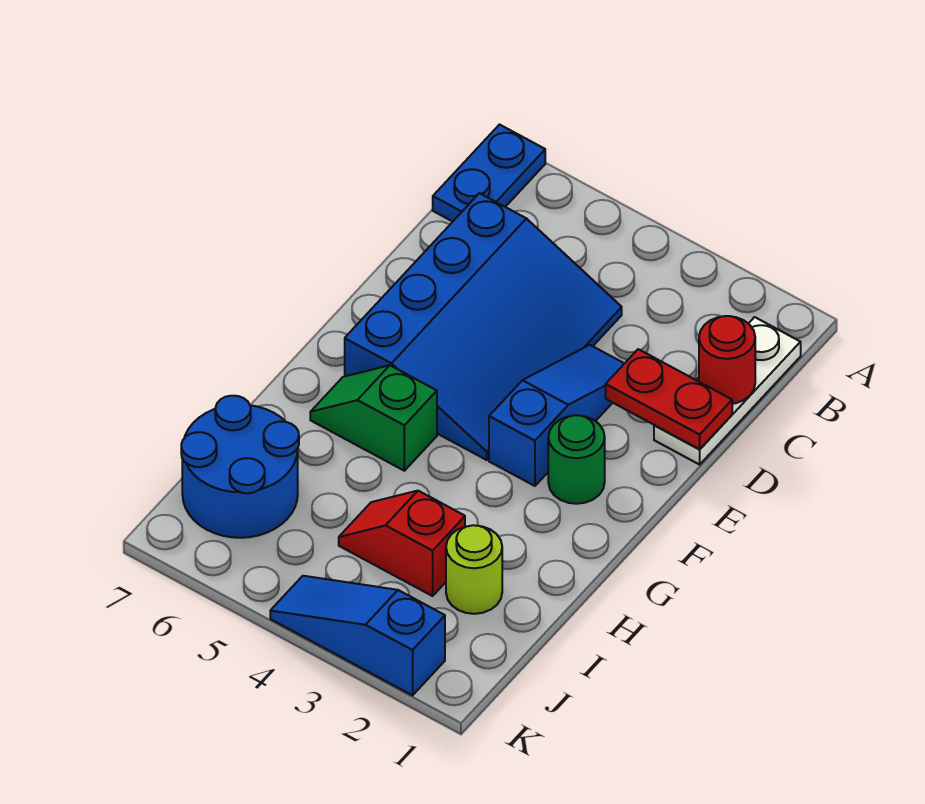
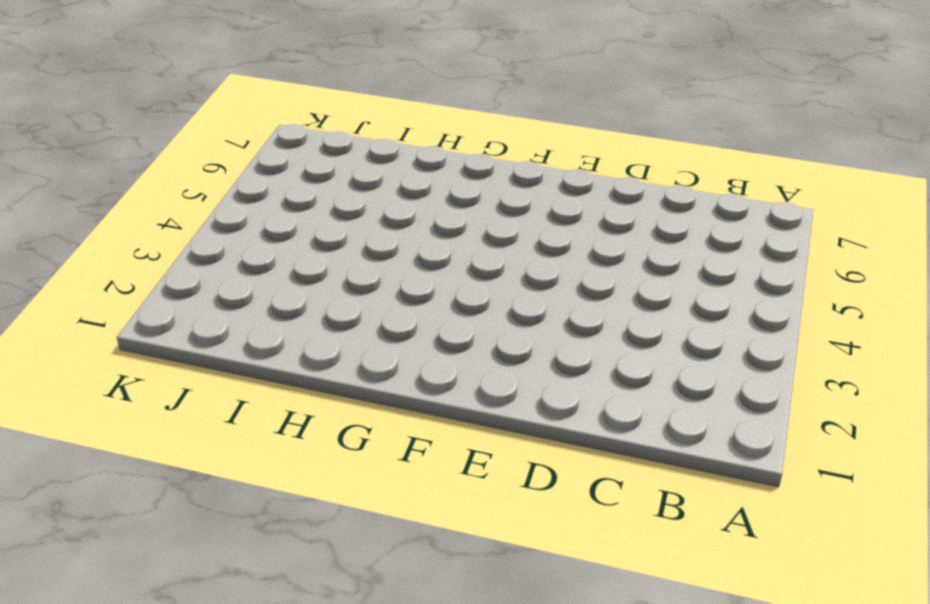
none -> blue plate A7:B7 level 1
none -> white plate B1:D1 level 1
none -> blue slope C4:F6 level 1 top 6

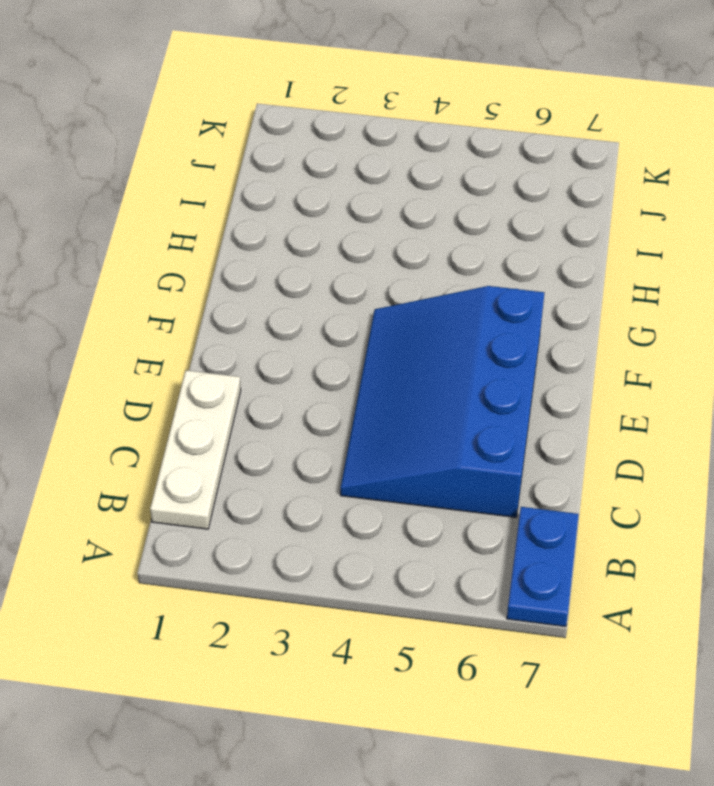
none -> blue slope D3:F3 level 1 top F
none -> green round brick F2 level 1
none -> green slope G5:G6 level 1 top 5

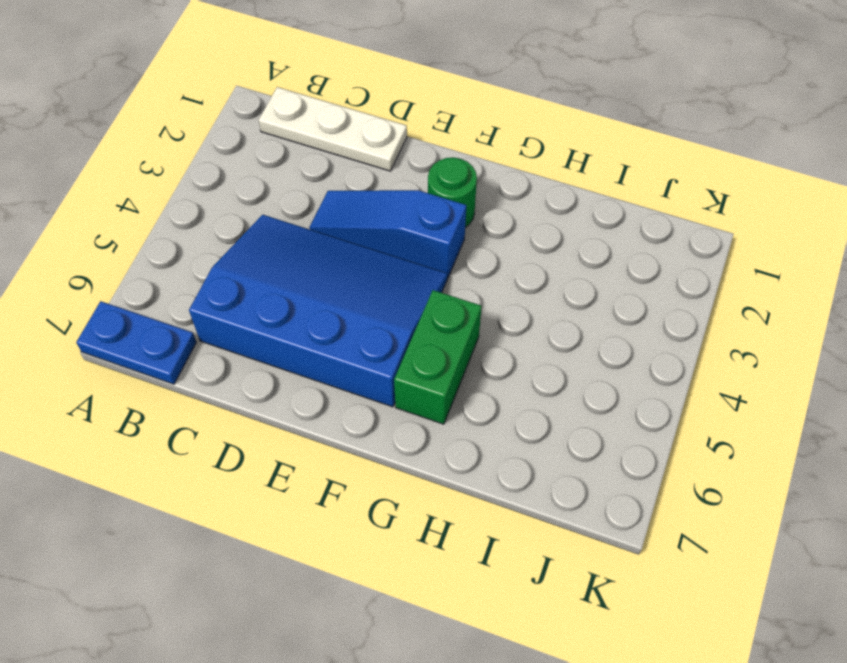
green brick G5:G6 level 1 -> green slope G5:G6 level 1 top 5
none -> lime round brick I2 level 1
none -> red slope I3:I4 level 1 top 3
none -> blue round brick I6:J7 level 1

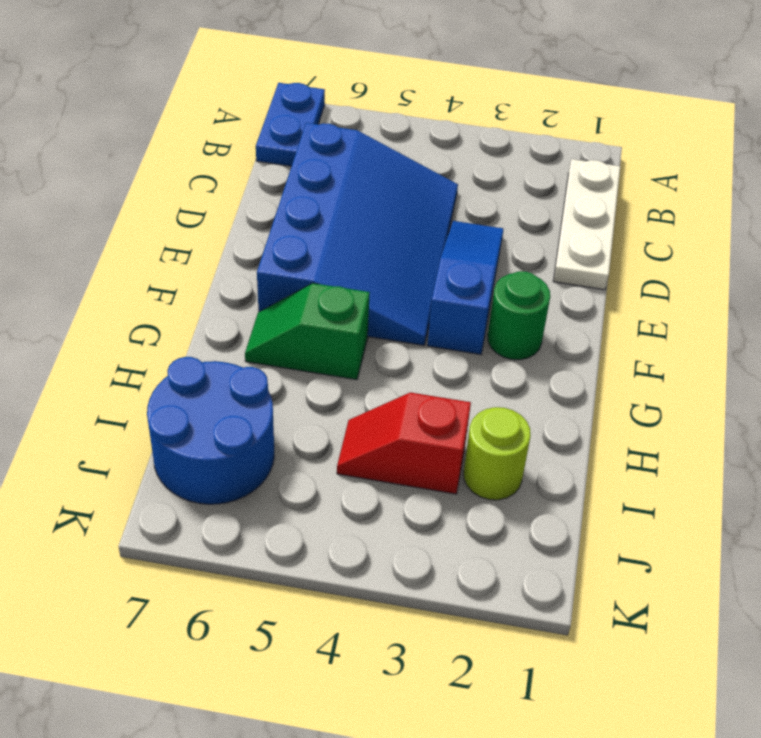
none -> blue slope K2:K4 level 1 top 2
none -> red round brick C1 level 2
none -> red plate D1:D2 level 2

